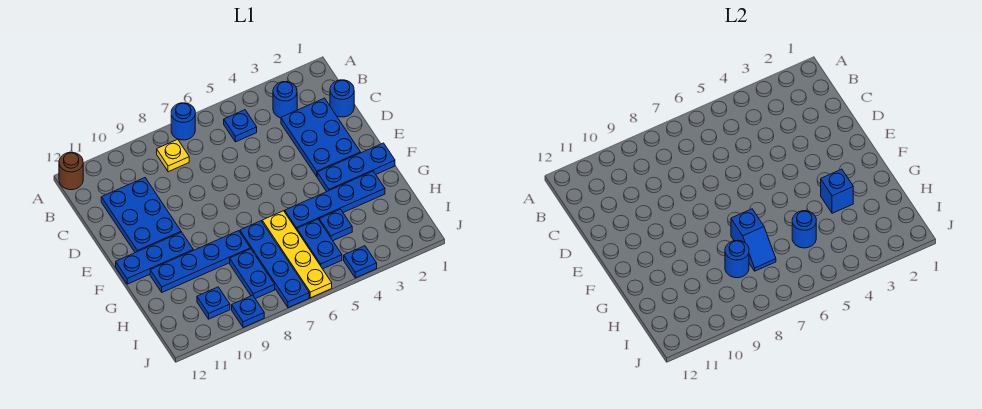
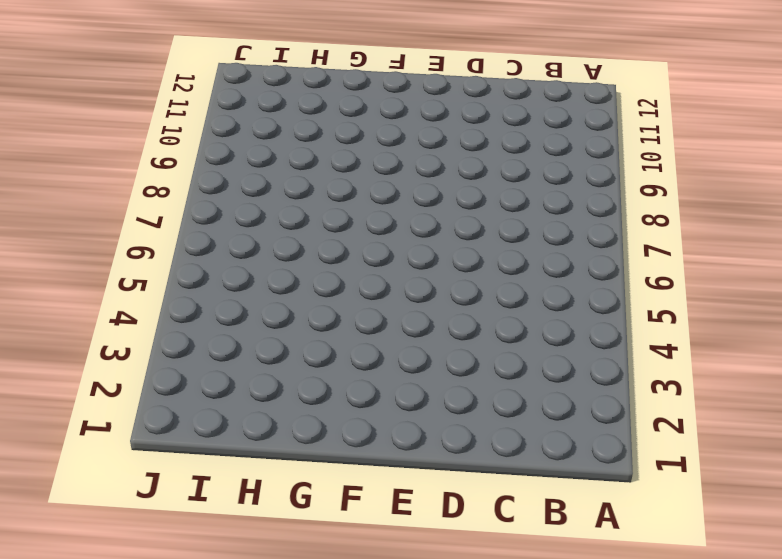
none -> blue round brick A7 level 1
none -> brown round brick A12 level 1
none -> blue round brick B3 level 1

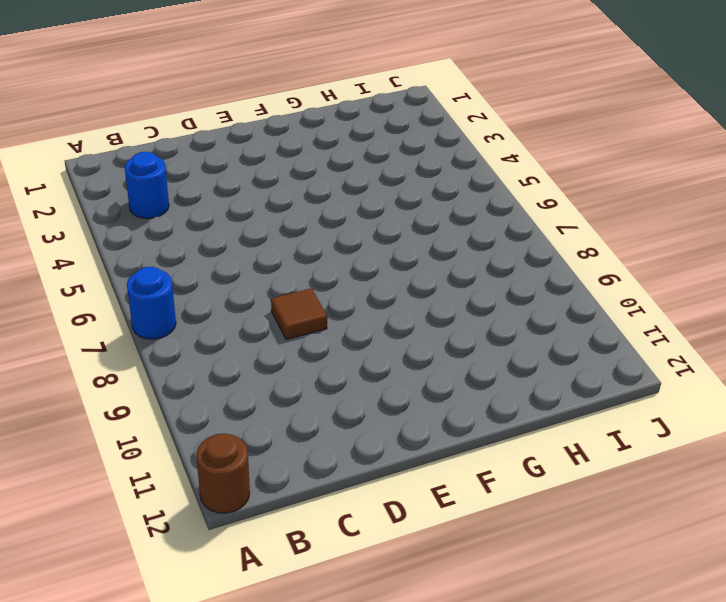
brown tile D8 level 1 -> none
none -> blue plate B5 level 1
none -> yellow plate B8 level 1
none -> blue round brick C1 level 1

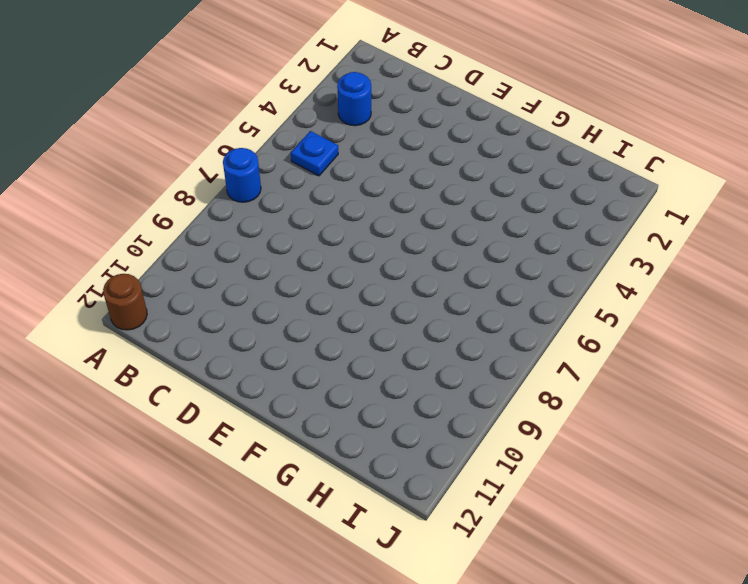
none -> yellow plate B8 level 1
none -> blue round brick C1 level 1
none -> blue plate C2:E3 level 1

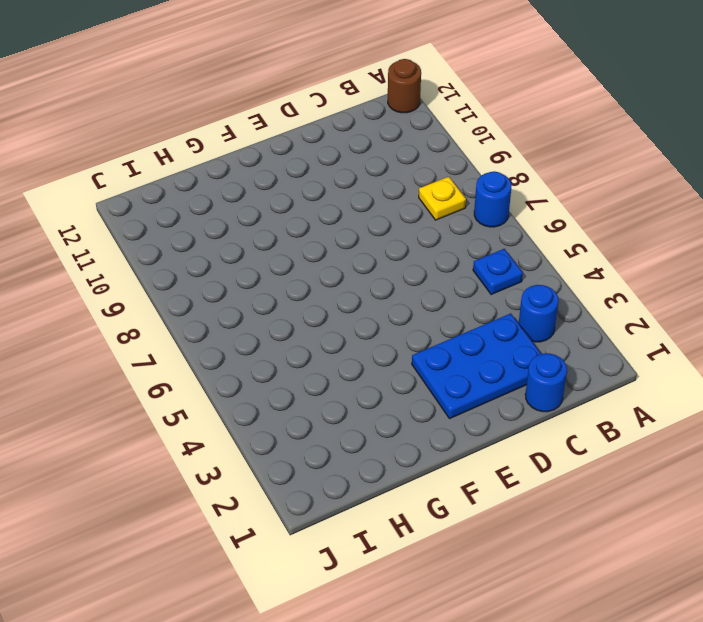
none -> blue plate C10:E11 level 1
none -> blue plate F1:F3 level 1
none -> blue plate F10:F12 level 1

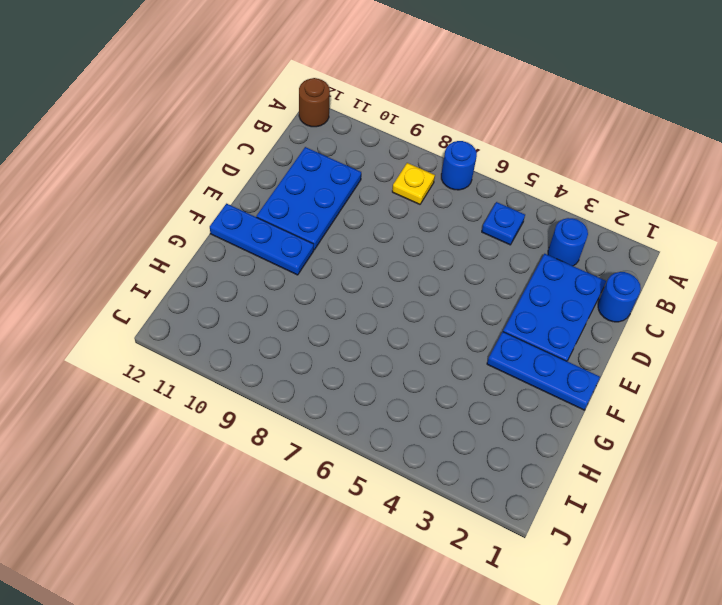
none -> blue plate G2:G5 level 1
none -> yellow plate G6:J6 level 1
none -> blue plate G7:J7 level 1

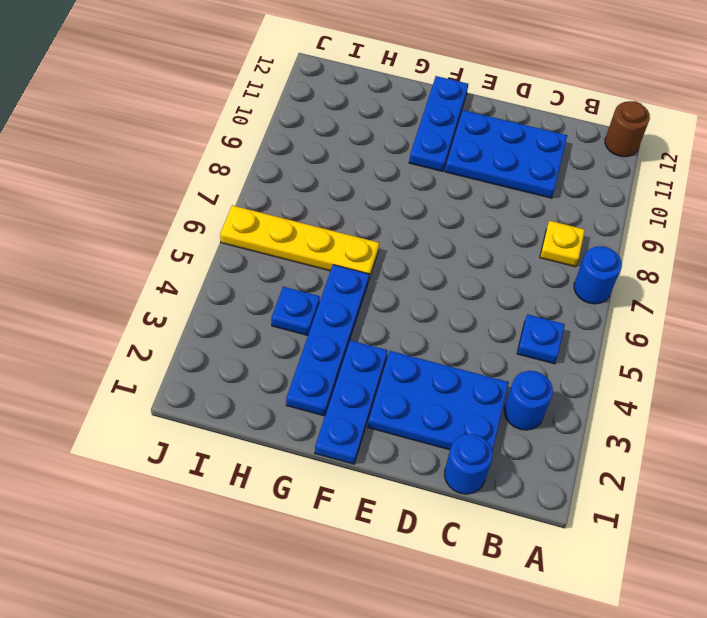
none -> blue plate G7:J7 level 1
none -> blue plate G8:G11 level 1
none -> blue plate H5:I5 level 1

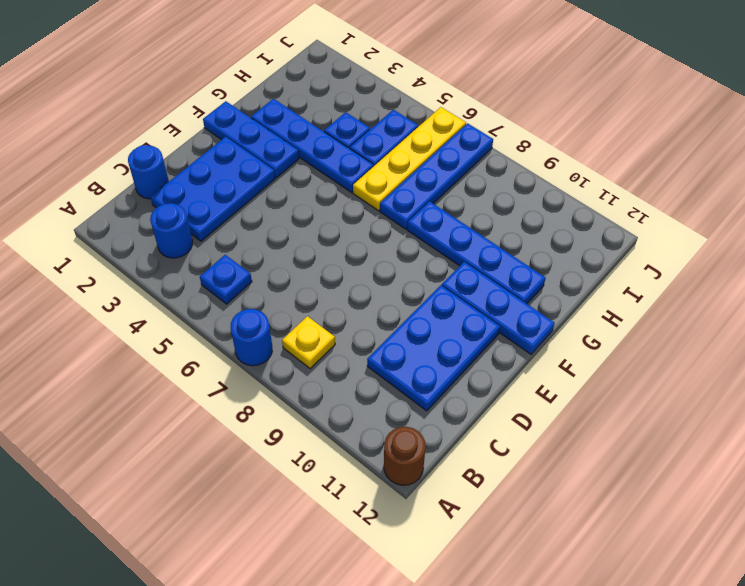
none -> blue plate H8:I8 level 1
none -> blue plate I10 level 1
none -> blue plate J4 level 1

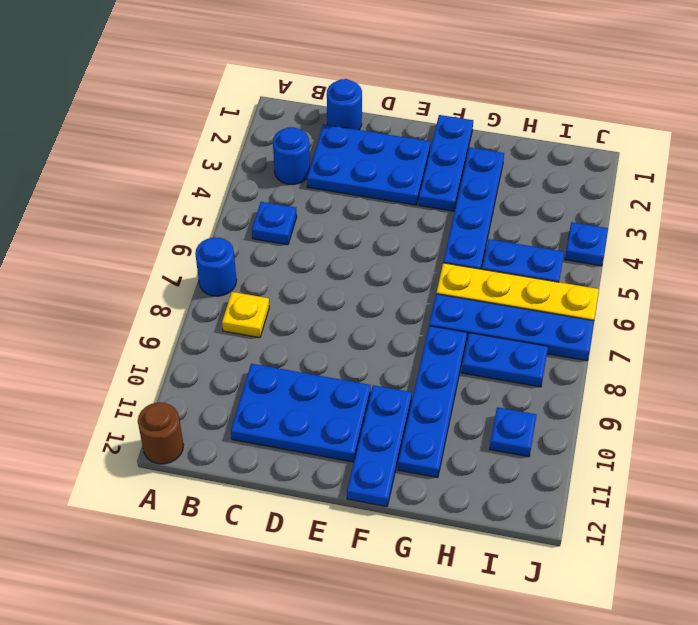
none -> blue plate H4 level 1
none -> blue plate J9 level 1
none -> blue brick G3 level 2

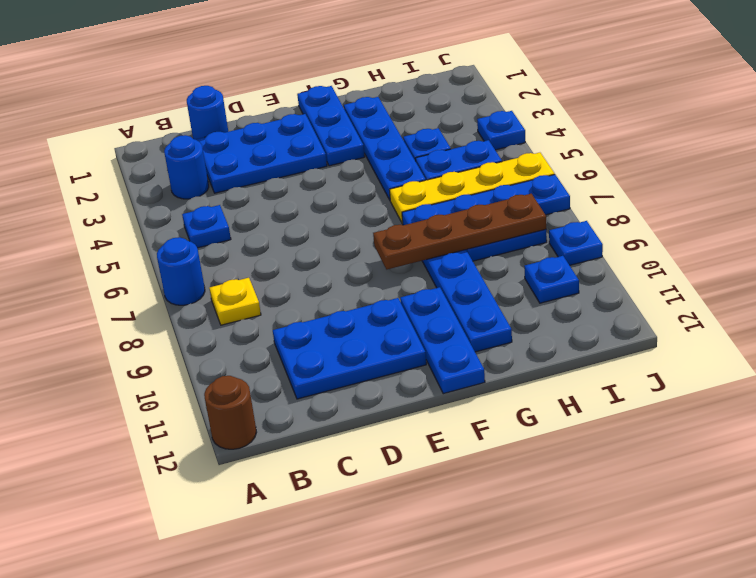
brown plate F8:I8 level 2 -> blue round brick H8 level 2
none -> blue brick G3 level 2
none -> blue slope G7:H7 level 2 top G
none -> blue round brick H5 level 2

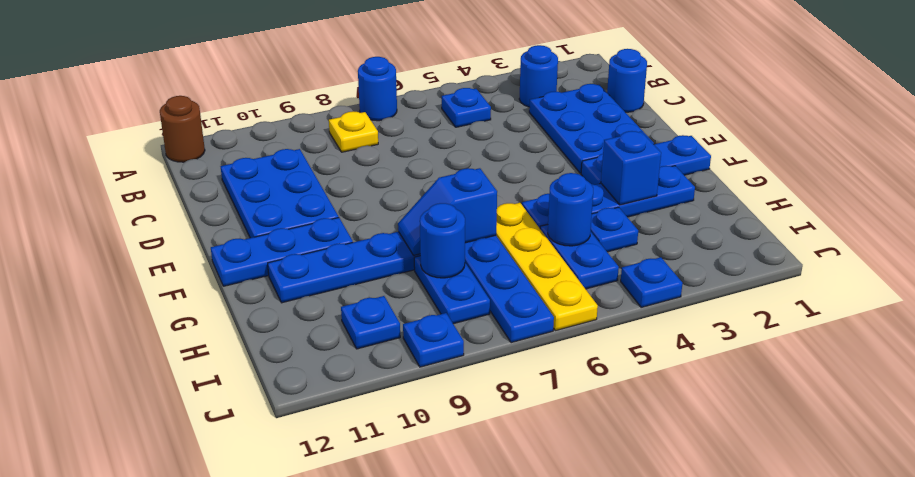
blue slope G7:G8 level 2 top 7 -> blue slope G7:H7 level 2 top G

